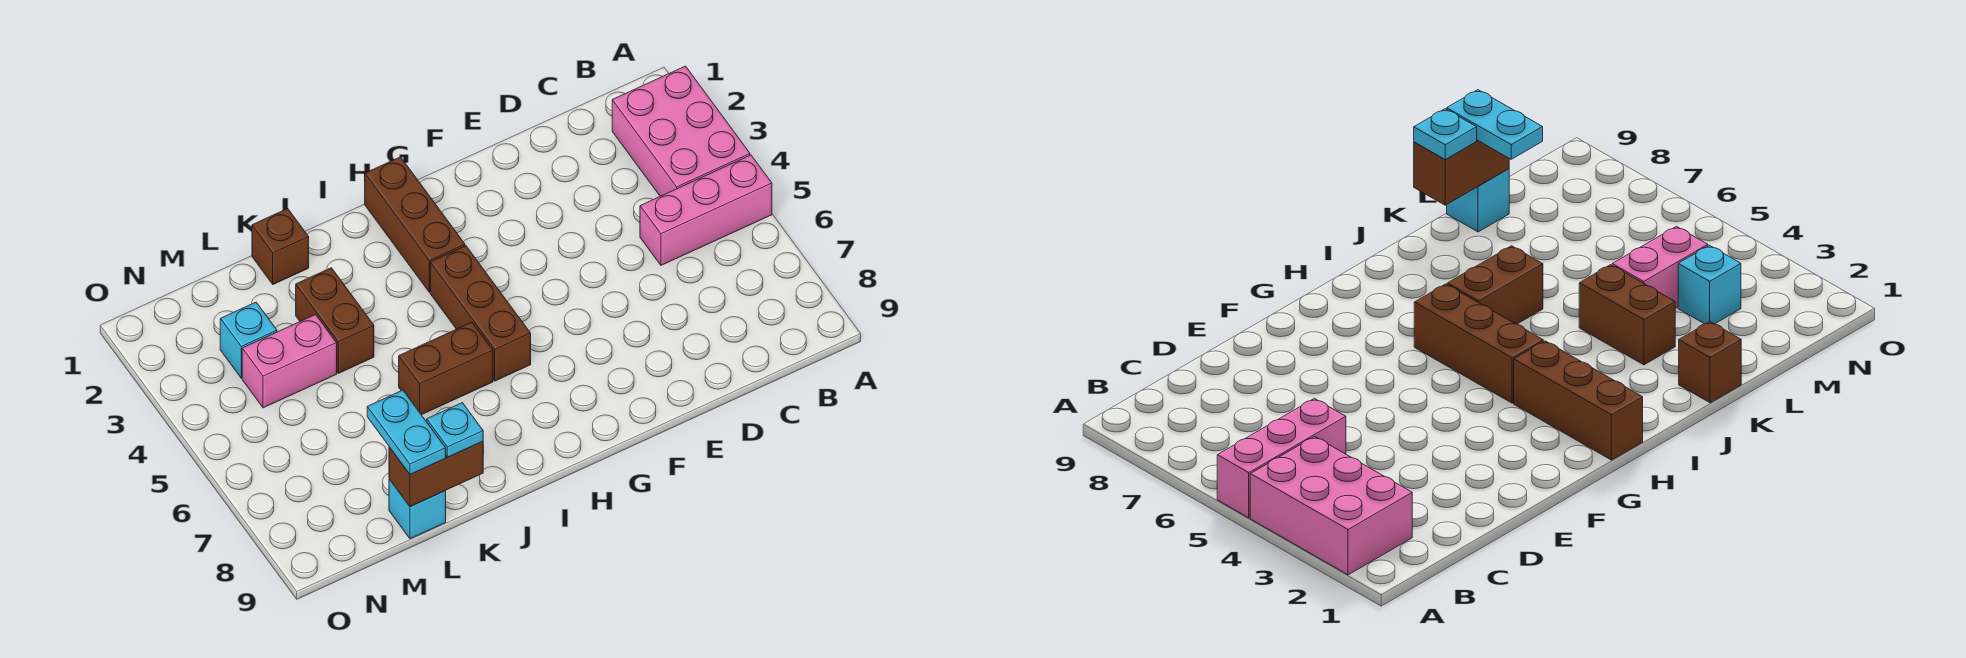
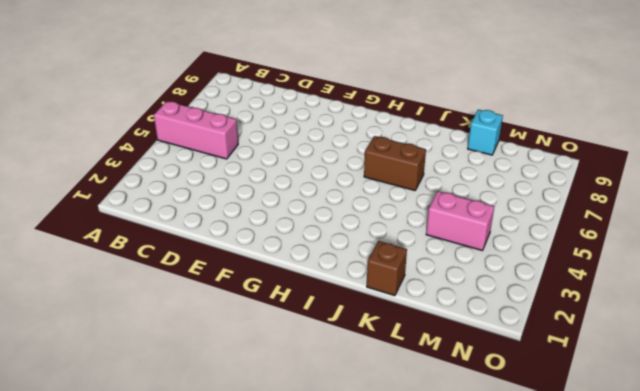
none -> pink brick A2:B4 level 1
none -> brown brick H1:H3 level 1
none -> brown brick H4:H6 level 1

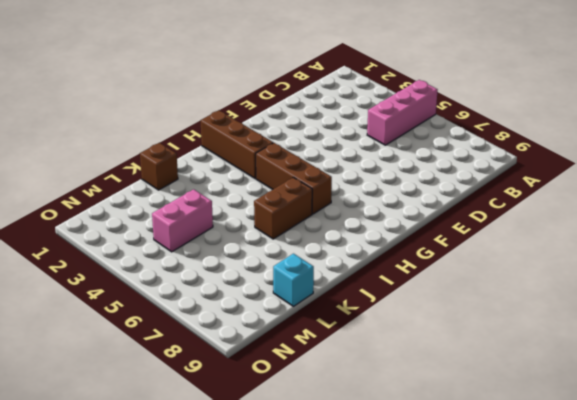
none -> pink brick A2:B4 level 1
none -> brown brick K3:K4 level 1
none -> cyan brick M3 level 1

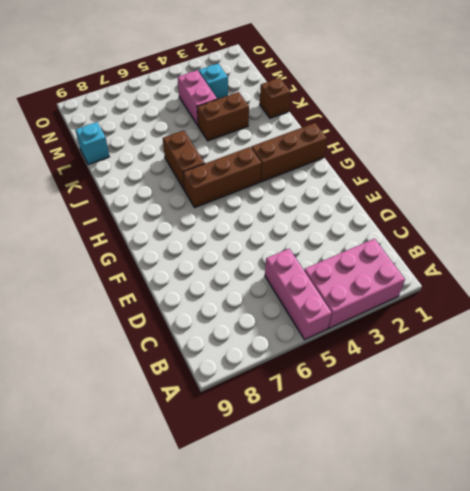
none -> brown brick K9:L9 level 2
none -> cyan plate K9 level 3
none -> cyan plate L8:L9 level 3

